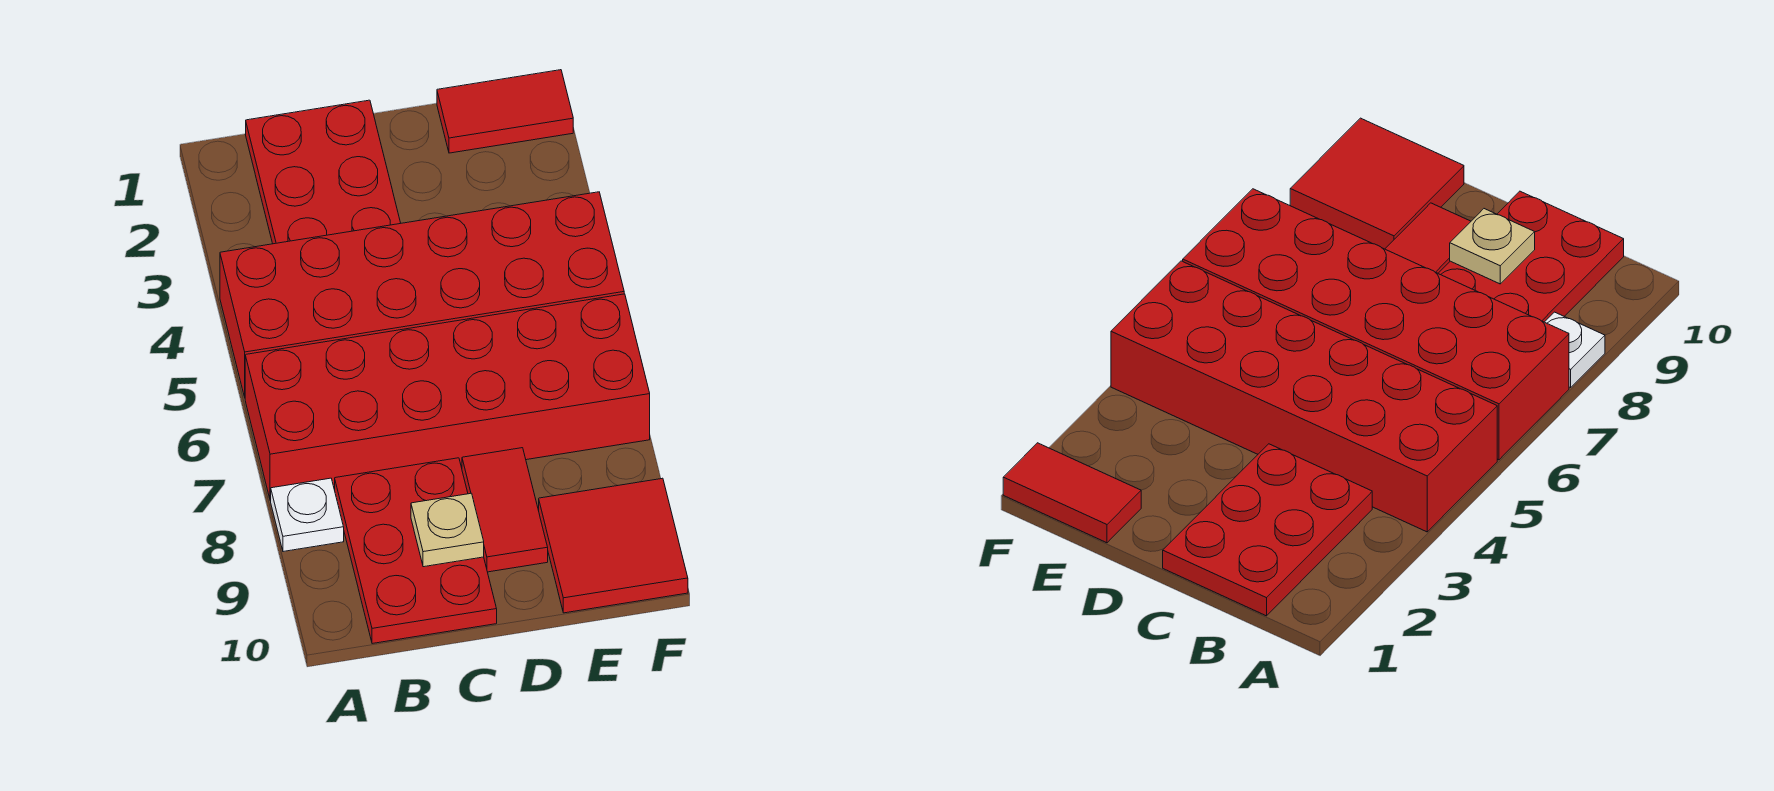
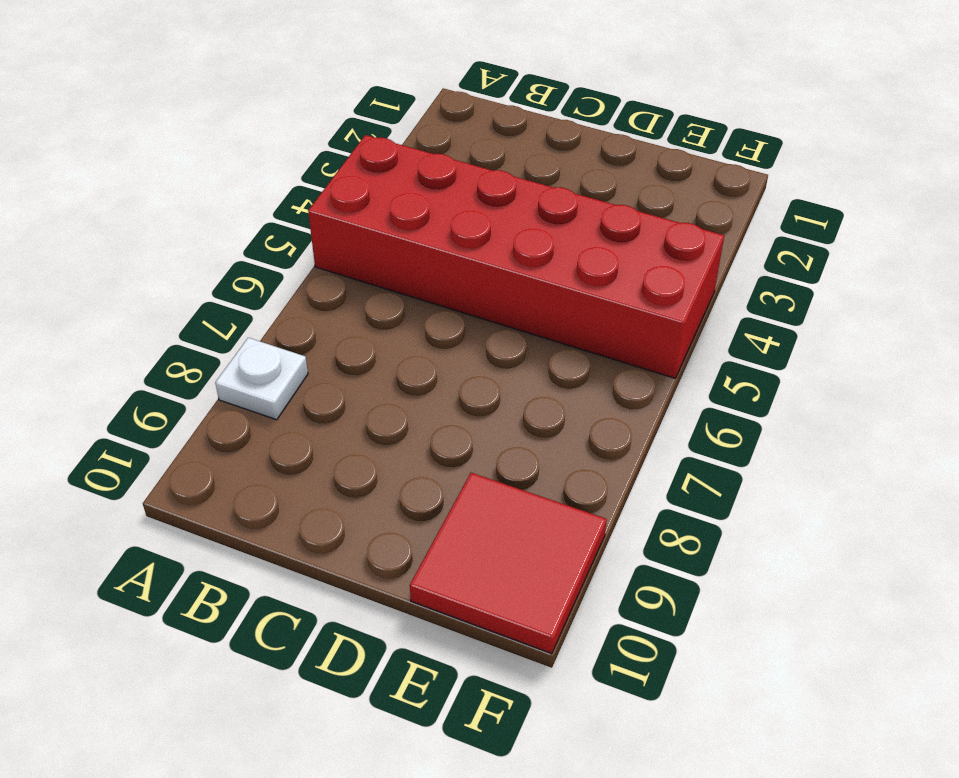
none -> red brick A6:F7 level 1
none -> red plate B1:C3 level 1

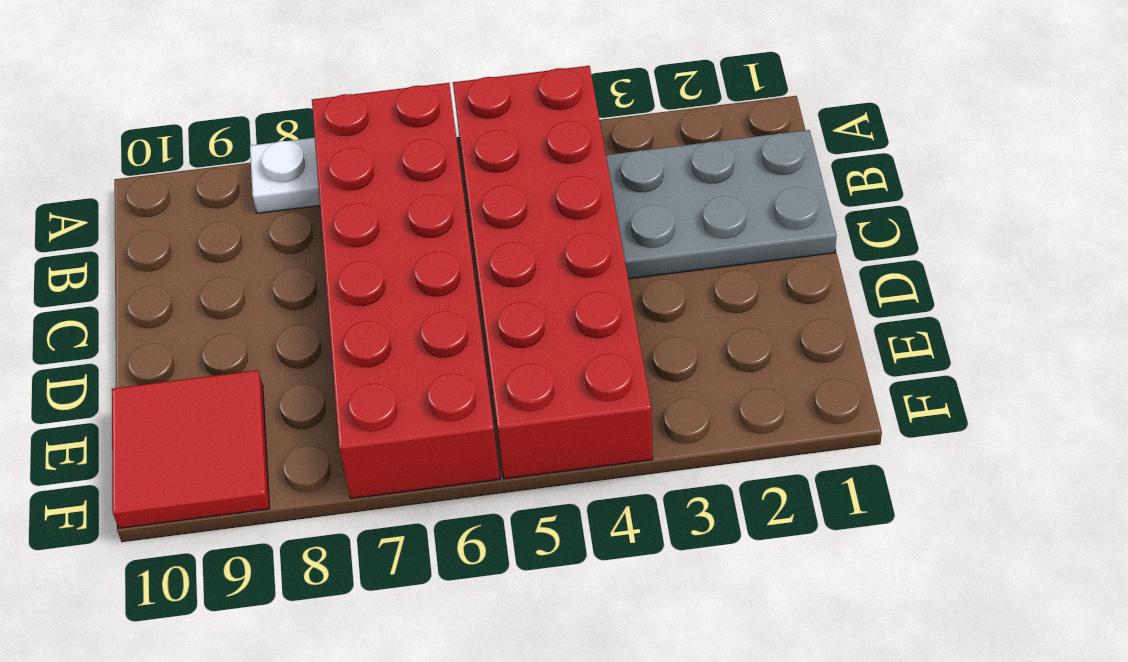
grey plate B1:C3 level 1 -> red plate B1:C3 level 1
none -> red plate B8:C10 level 1
none -> red tile D8:D9 level 1

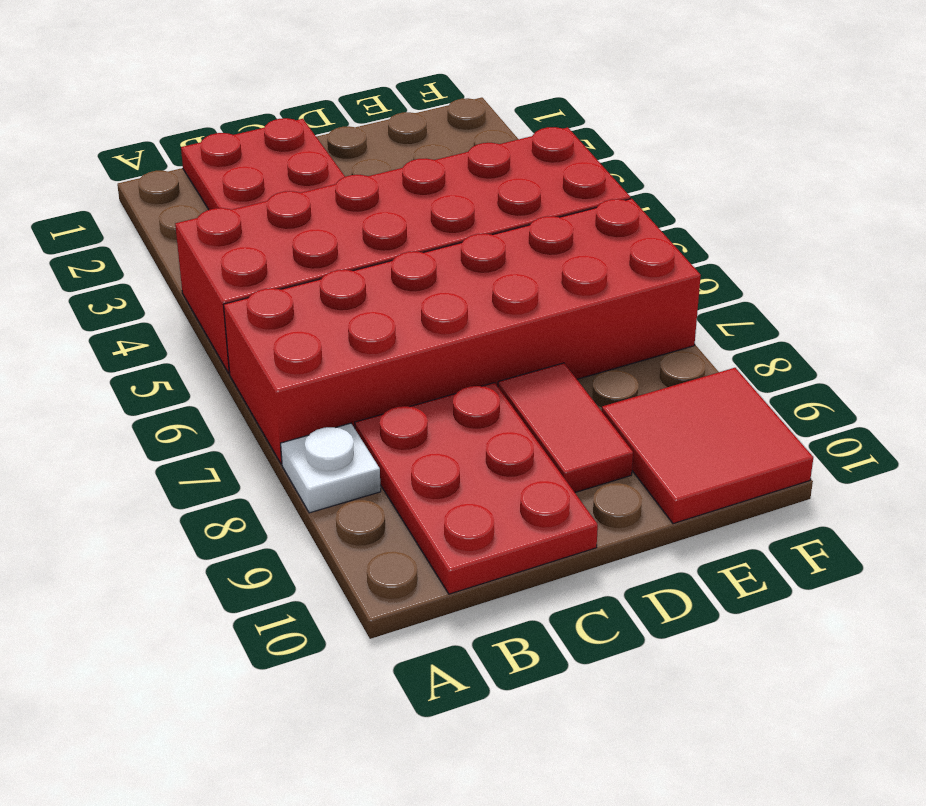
none -> red tile E1:F1 level 1
none -> tan plate C9 level 2

